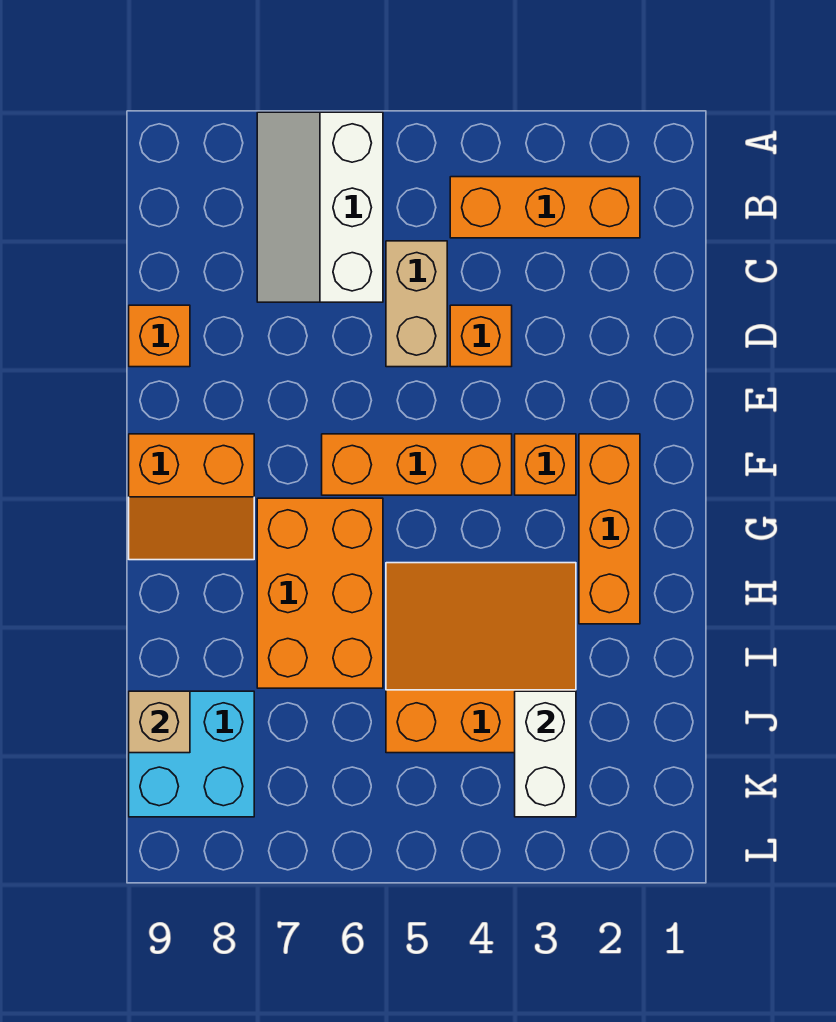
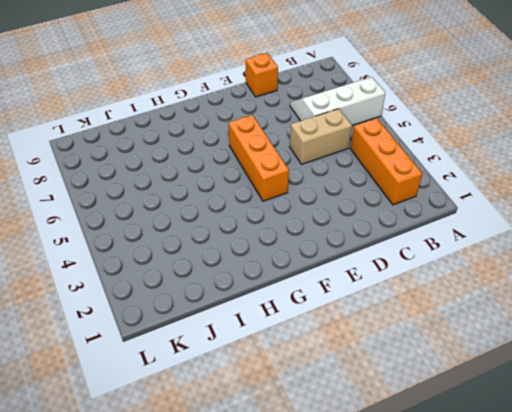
none -> orange brick D4 level 1
none -> orange brick F2:H2 level 1
none -> orange brick F3 level 1

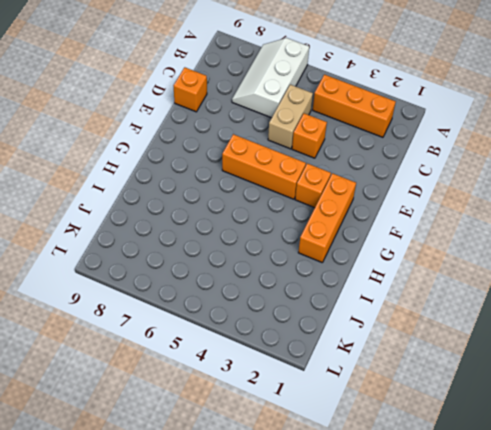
none -> orange slope F8:G9 level 1 top F
none -> orange brick G6:I7 level 1
none -> orange slope H3:J5 level 1 top J

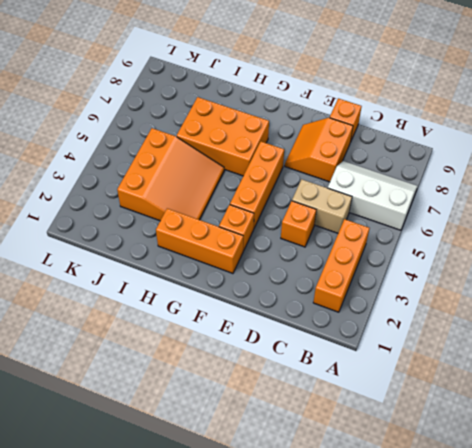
orange slope D7:E8 level 1 top D -> orange slope F8:G9 level 1 top F
none -> cyan brick J8:K9 level 1
none -> white brick J3:K3 level 2
none -> tan brick J9 level 2

